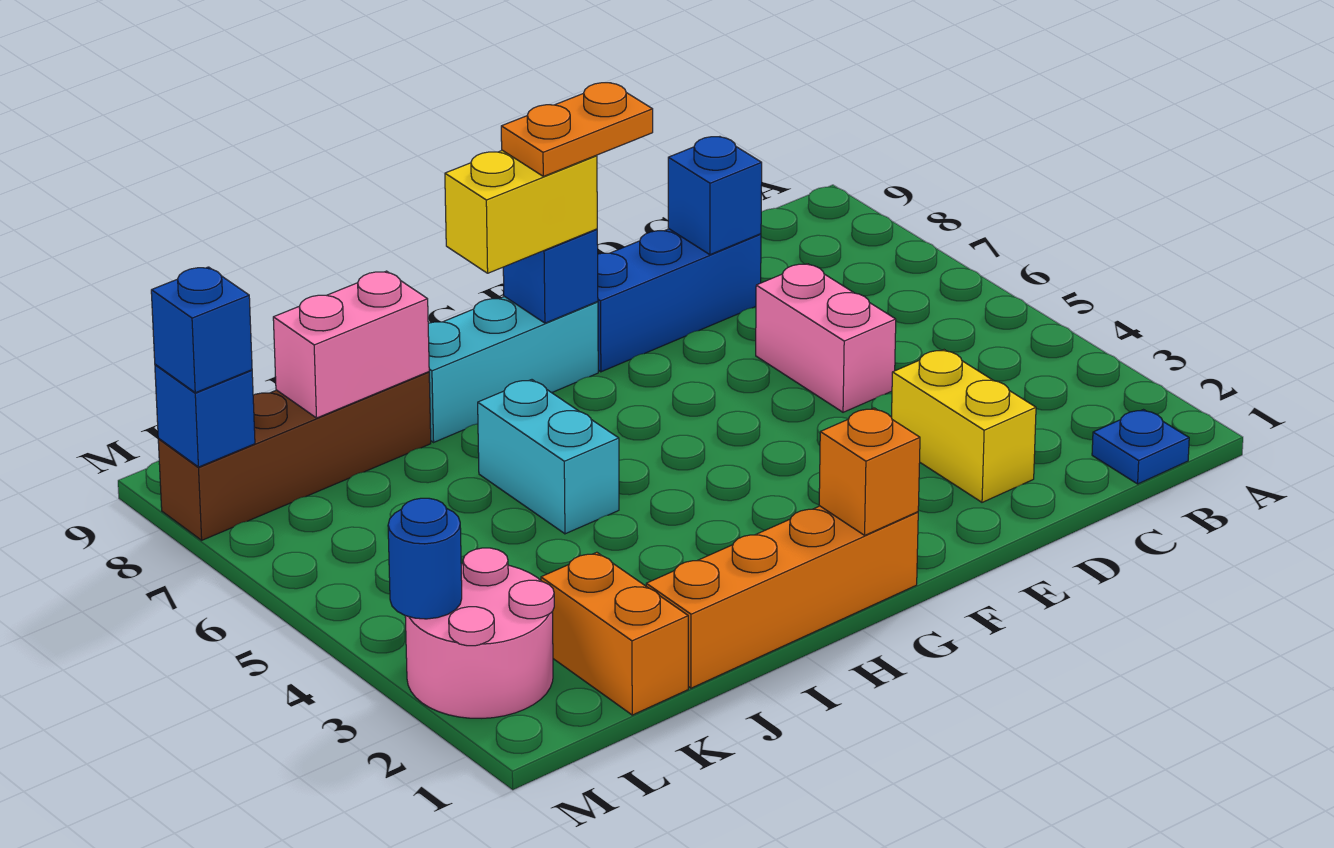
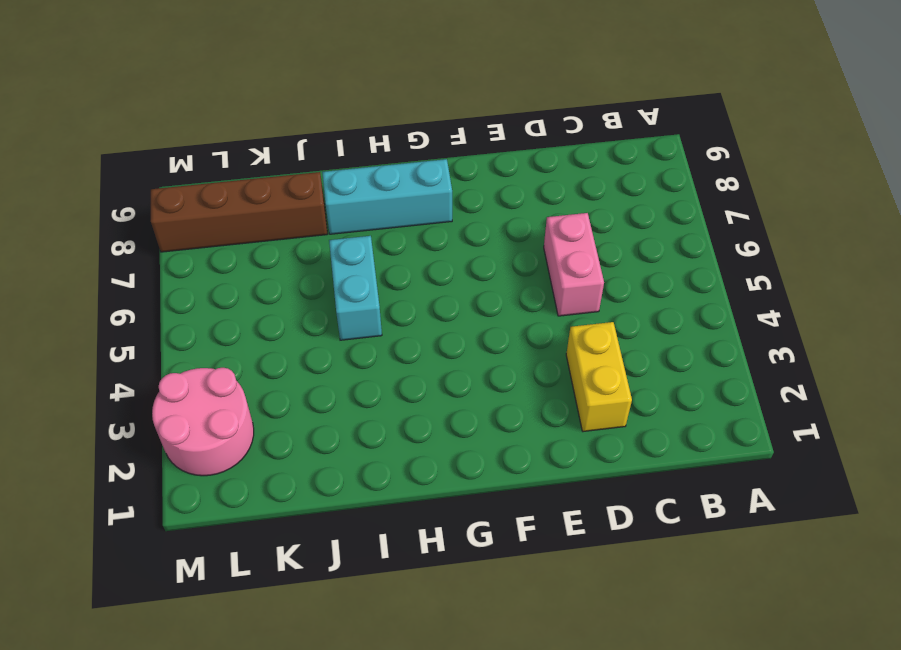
none -> blue plate B1 level 1
none -> blue brick D8:F8 level 1
none -> orange brick G1:J1 level 1

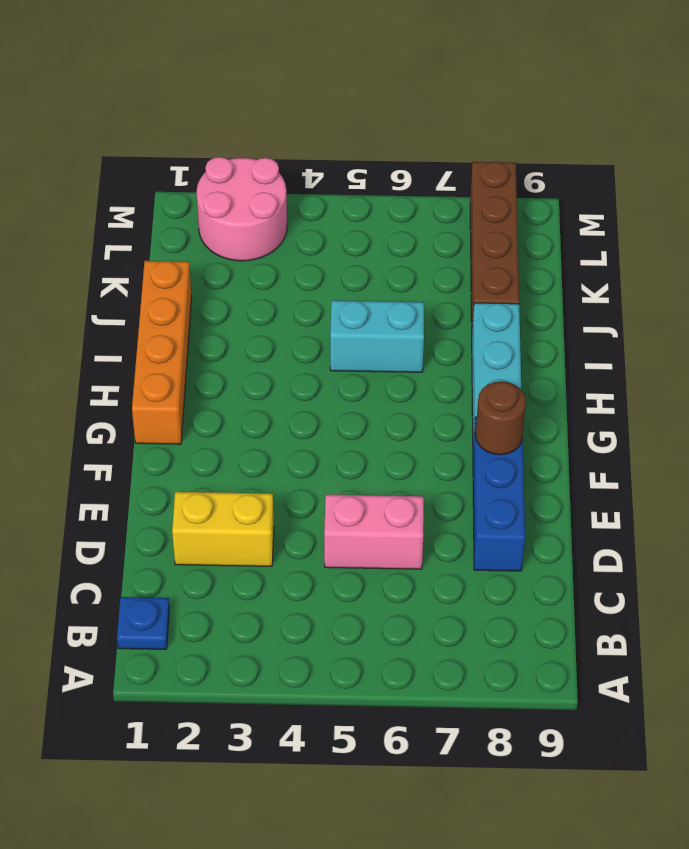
brown round brick F8 level 2 -> none
none -> orange brick K1:K2 level 1
none -> blue brick D8 level 2
none -> orange brick G1 level 2

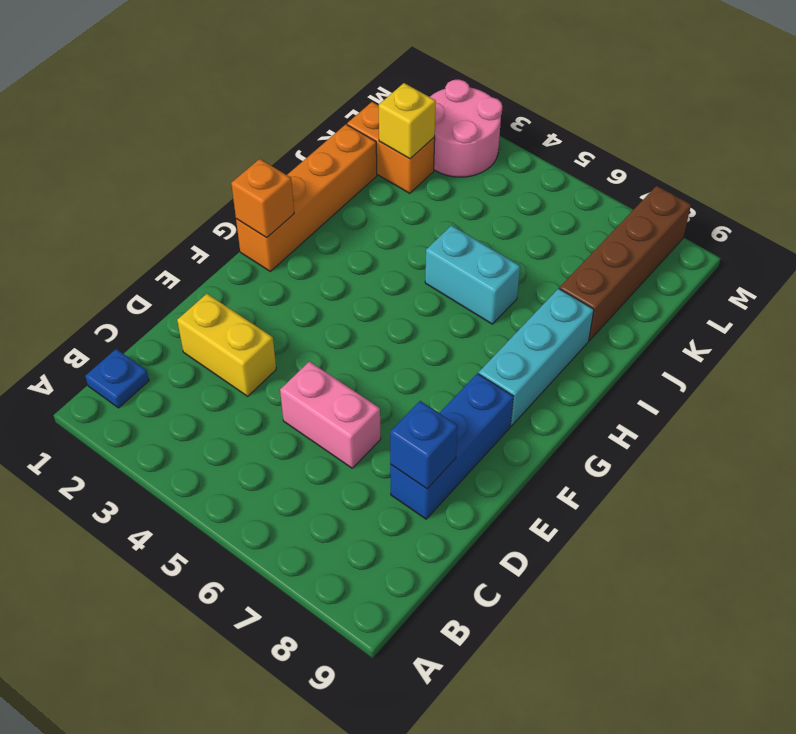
yellow brick K2 level 2 -> none
none -> blue brick G8 level 2
none -> pink brick J8:K8 level 2
none -> blue round brick M3 level 2

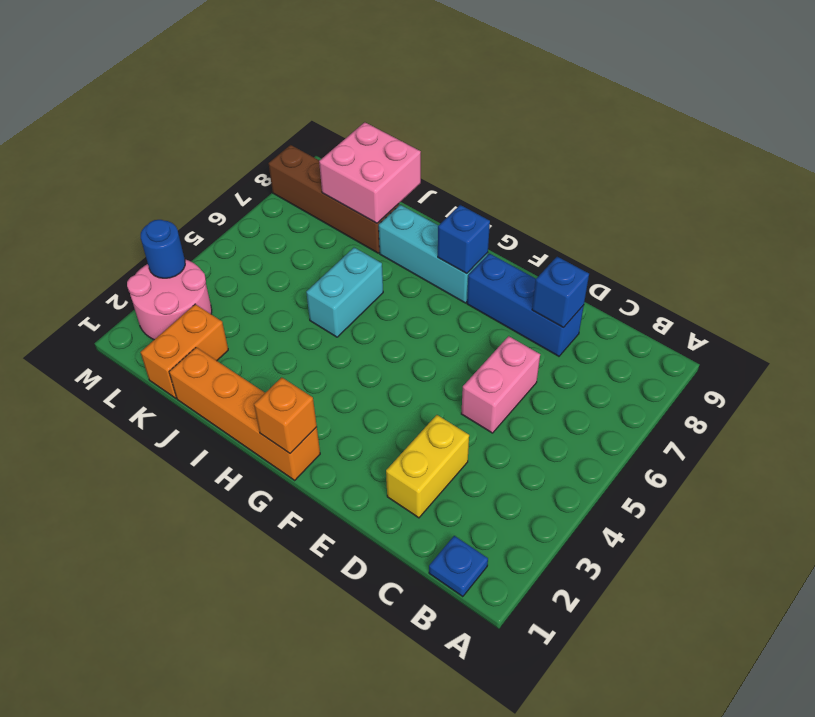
pink brick J8:K9 level 2 -> pink brick J8:K8 level 2
none -> blue brick M8 level 2
none -> yellow brick G8:H8 level 3
none -> blue brick M8 level 3

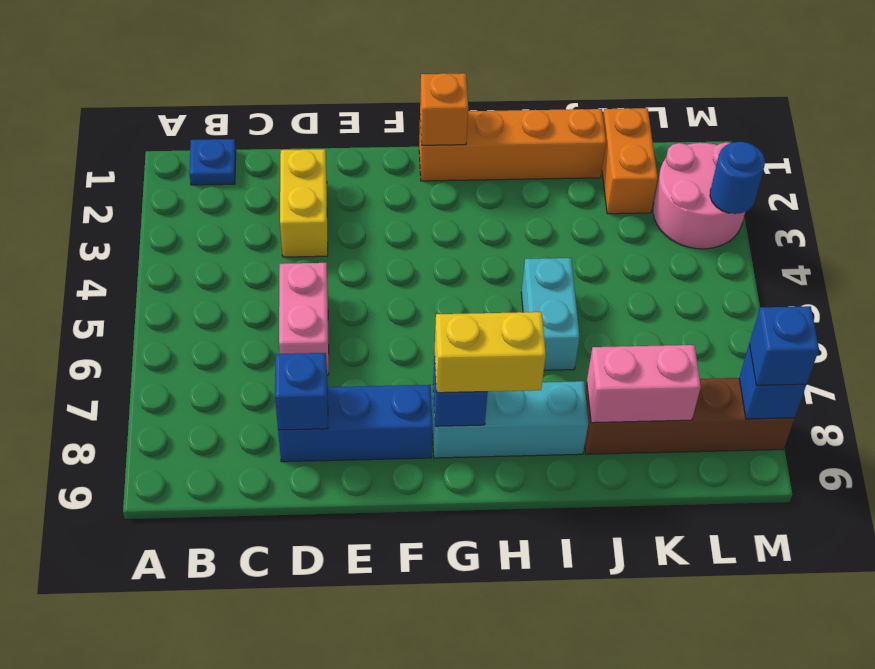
none -> orange plate F8:G8 level 4

